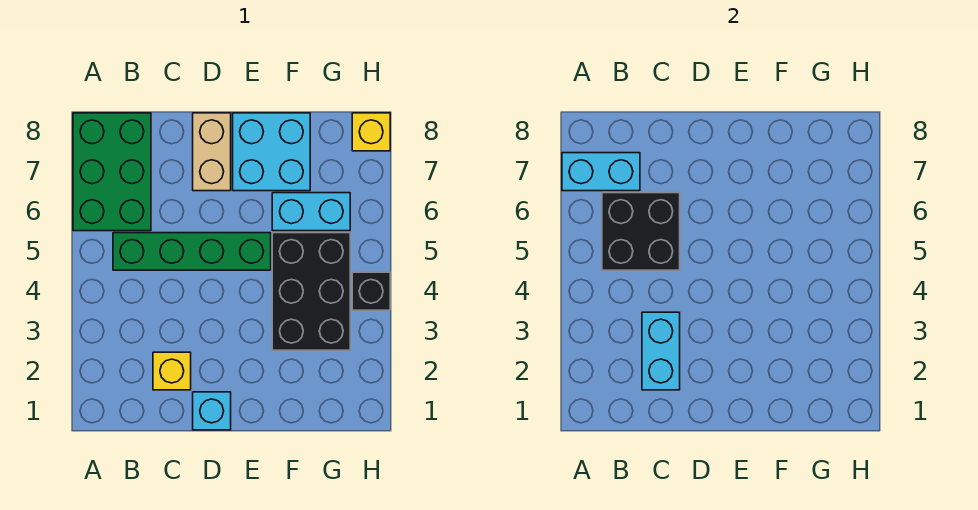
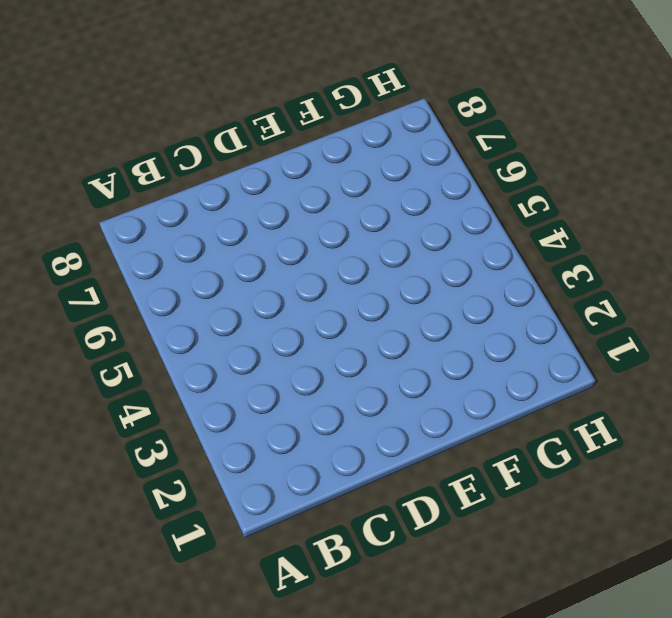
none -> green brick A6:B8 level 1
none -> green brick B5:E5 level 1
none -> yellow brick C2 level 1

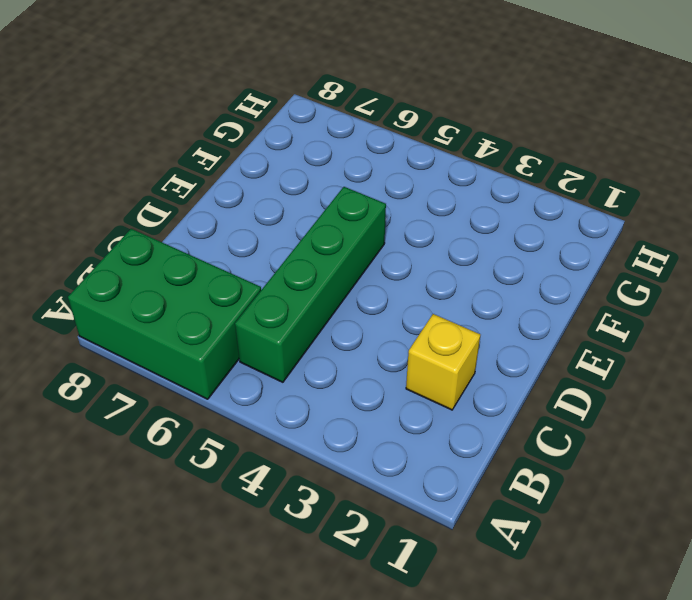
none -> cyan brick D1 level 1
none -> tan brick D7:D8 level 1
none -> cyan brick E7:F8 level 1

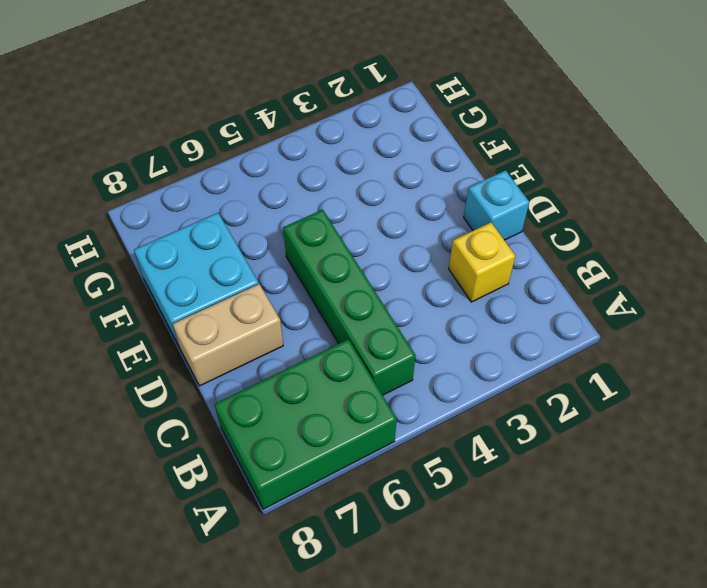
none -> black brick F3:G5 level 1
none -> cyan brick F6:G6 level 1
none -> black brick H4 level 1

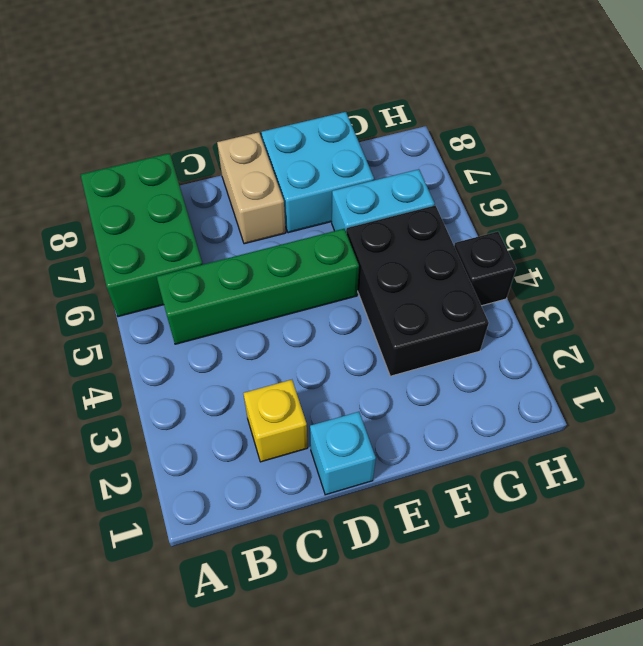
none -> yellow brick H8 level 1
none -> cyan brick A7:B7 level 2
none -> black brick B5:C6 level 2

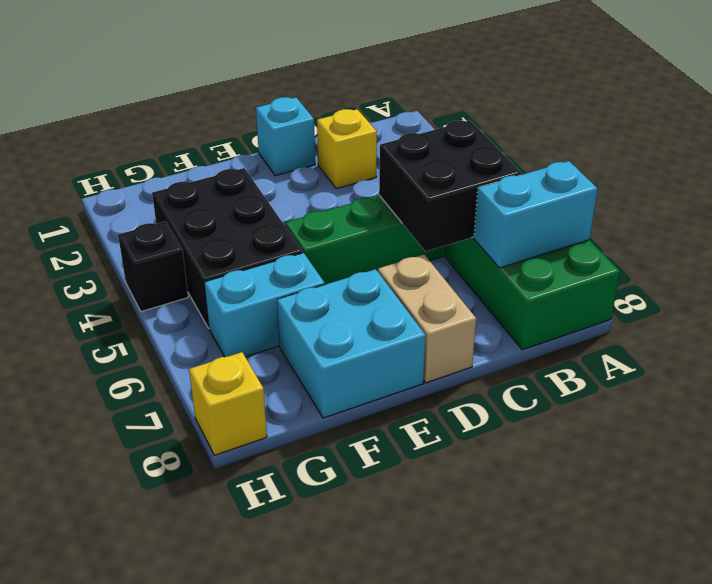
none -> cyan brick C2:C3 level 2

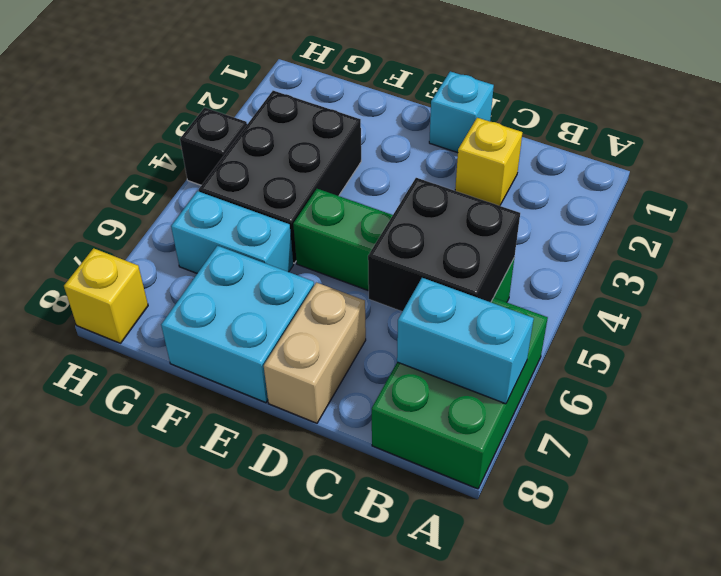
none -> cyan brick C2:C3 level 2

